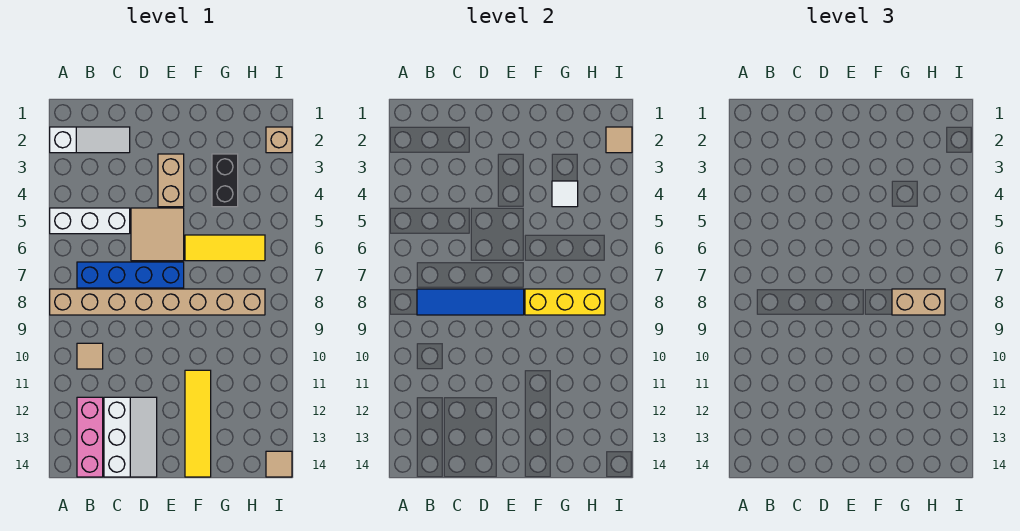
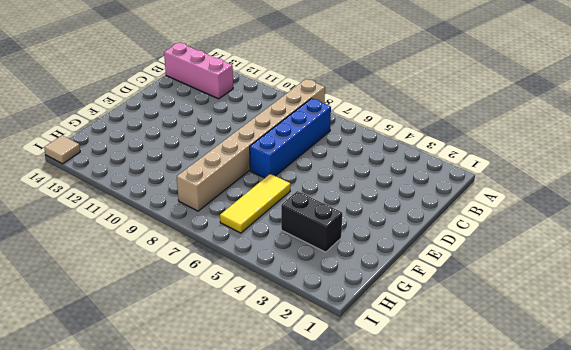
none -> white slope A2:C2 level 1 top A
none -> white brick A5:C5 level 1
none -> tan tile B10 level 1

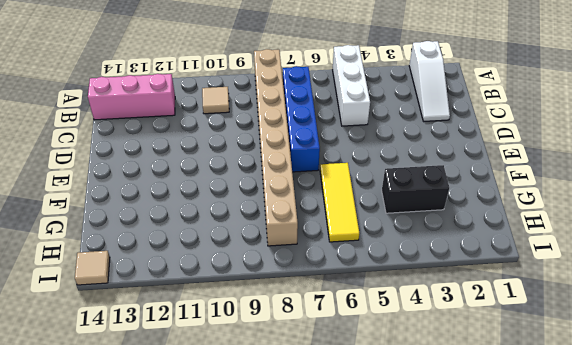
none -> white slope C12:D14 level 1 top C
none -> tan tile D5:E6 level 1
none -> tan brick E3:E4 level 1

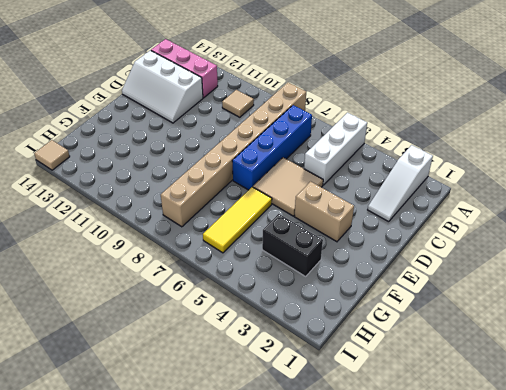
none -> yellow tile F11:F14 level 1
none -> tan brick I2 level 1
none -> blue tile B8:E8 level 2

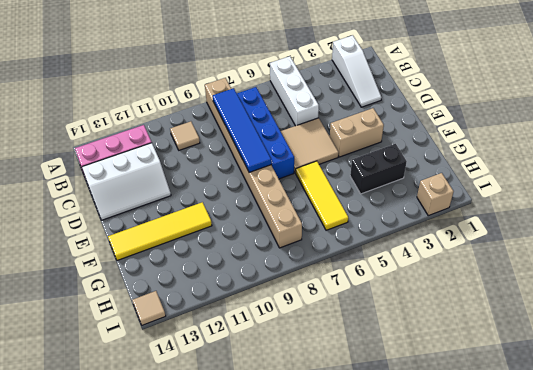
none -> yellow brick F8:H8 level 2
none -> white tile G4 level 2
none -> tan tile I2 level 2

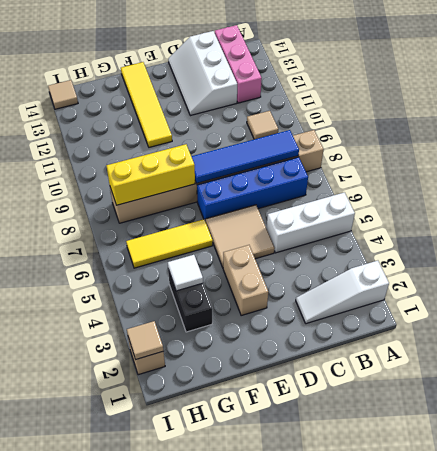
none -> tan brick G8:H8 level 3

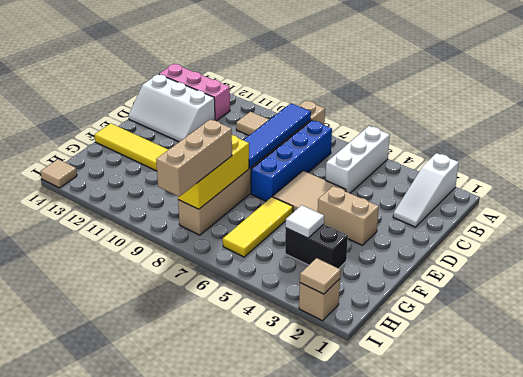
tan brick G8:I8 level 3 -> tan brick G8:H8 level 3

